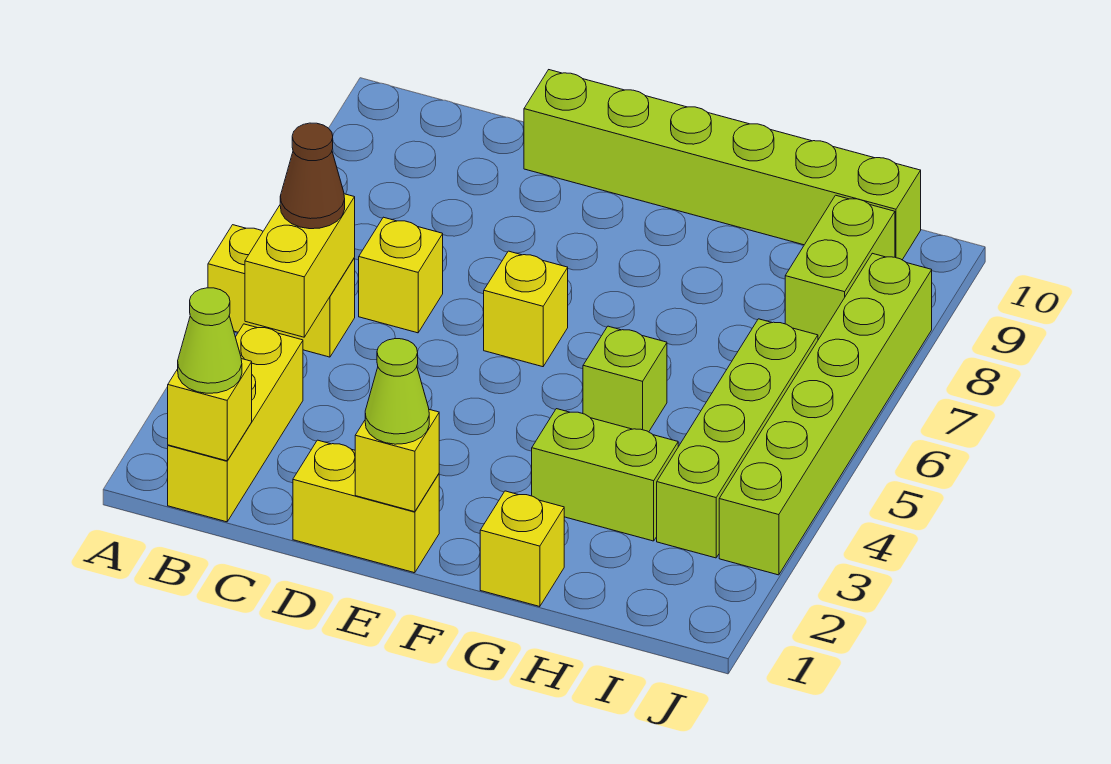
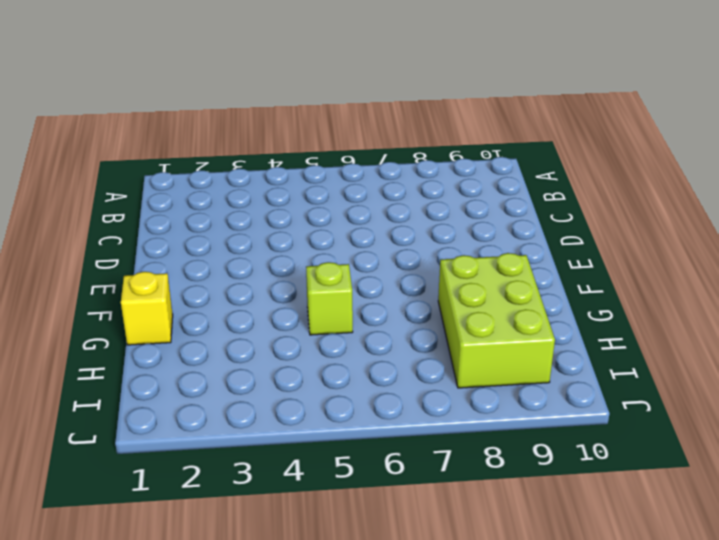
lime brick G8:I9 level 1 -> lime brick I8:I9 level 1
none -> yellow brick A5:B5 level 1
none -> yellow brick B1:B3 level 1
none -> yellow brick C6 level 1

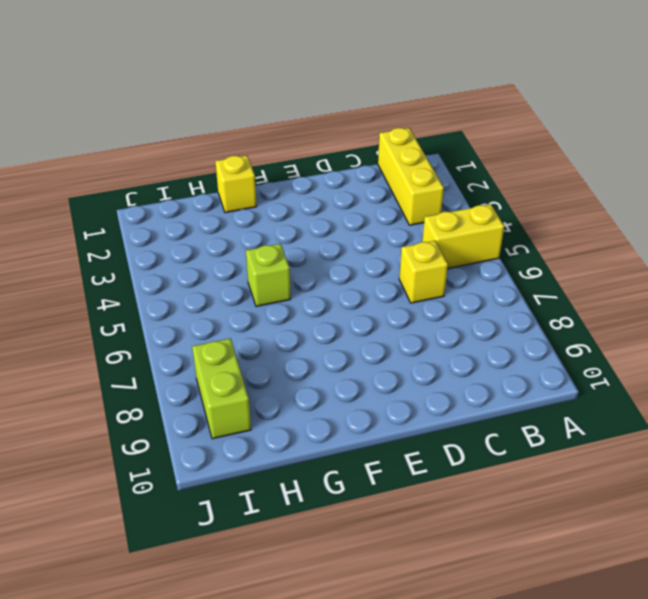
none -> yellow brick D1:E1 level 1
none -> lime brick D10:I10 level 1
none -> yellow brick E6 level 1

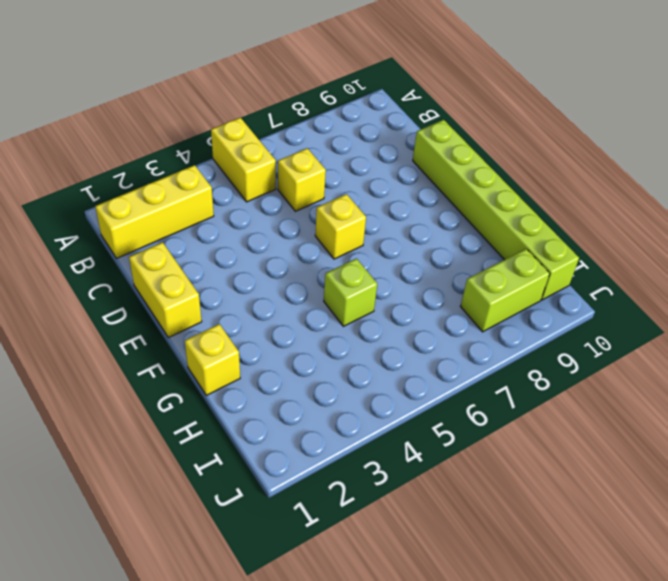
none -> lime brick G3:H3 level 1
none -> lime brick I3:I6 level 1
none -> lime brick J3:J8 level 1

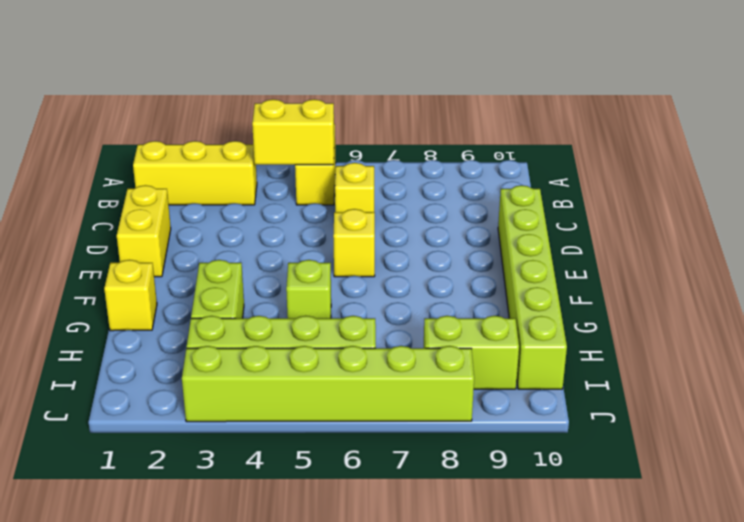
none -> yellow brick B1 level 2
none -> yellow brick E1 level 2
none -> lime cone B1 level 3

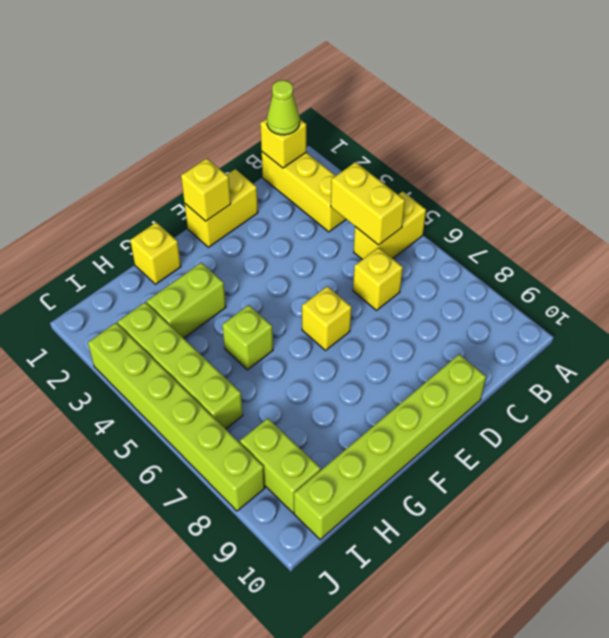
none -> brown cone B5 level 3
none -> lime cone E1 level 3

